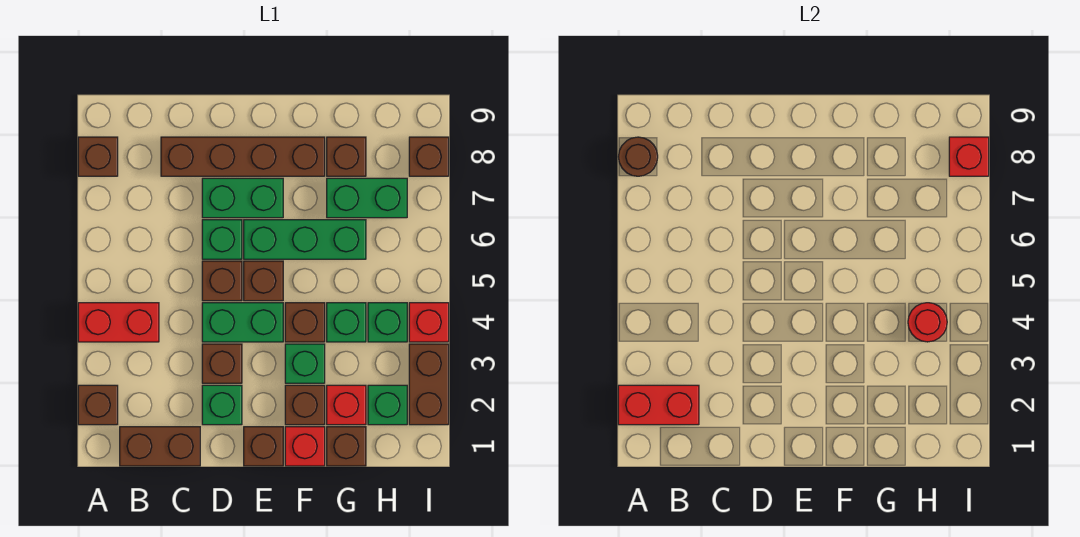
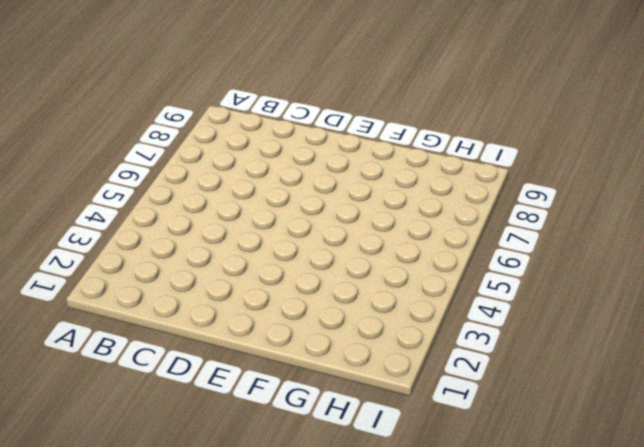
none -> brown brick A2 level 1
none -> red brick A4:B4 level 1
none -> brown brick A8 level 1
none -> brown brick B1:C1 level 1

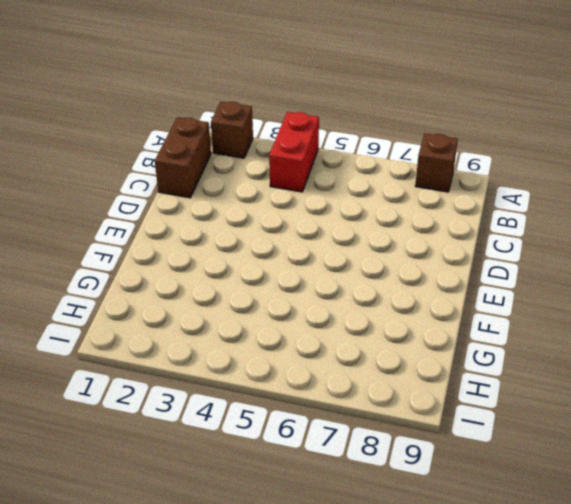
none -> brown brick C8:F8 level 1
none -> green brick D2 level 1
none -> brown brick D3 level 1
none -> green brick D4:E4 level 1

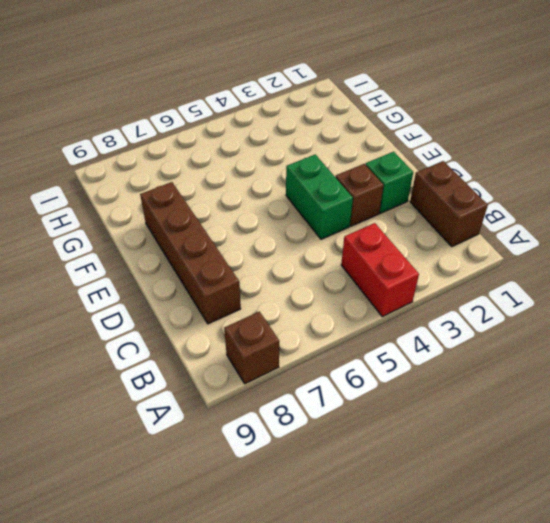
none -> brown brick A2 level 1
none -> brown brick D5 level 1
none -> green brick D6 level 1
none -> green brick D7:E7 level 1

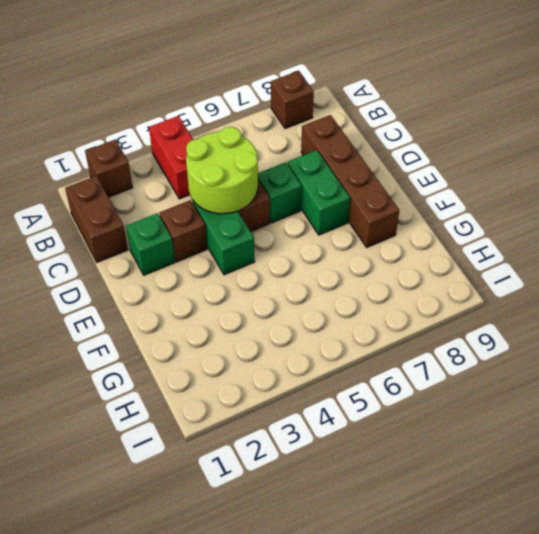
lime round brick C4:D5 level 2 -> none
none -> brown brick E1 level 1
none -> brown brick E5 level 1
none -> green brick E6:G6 level 1
none -> red brick F1 level 1

